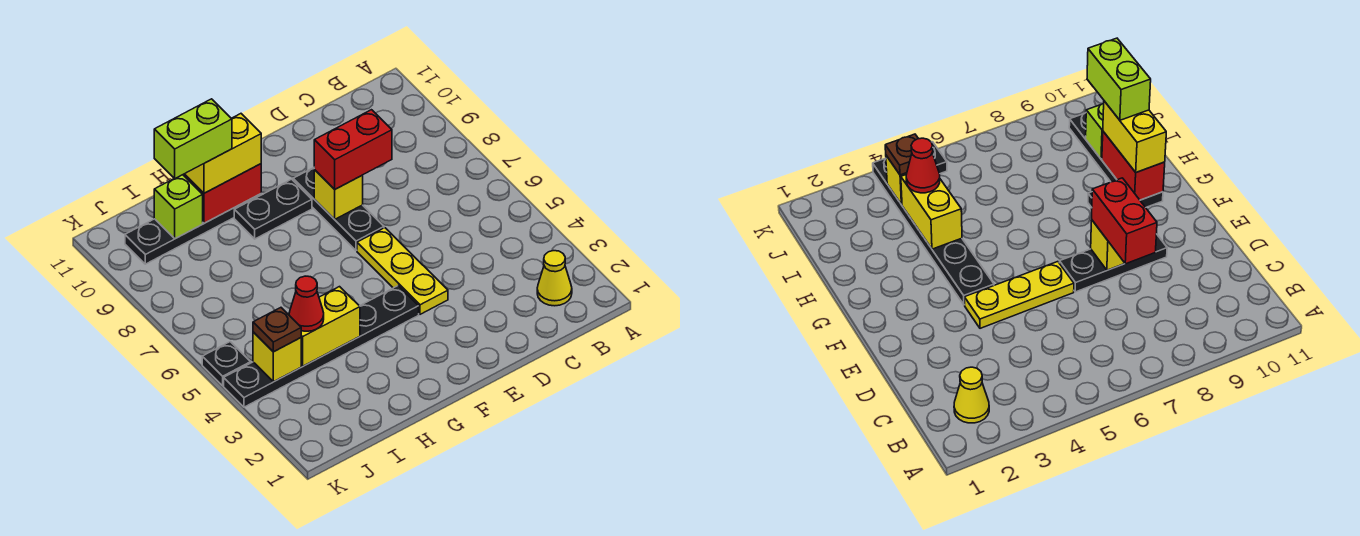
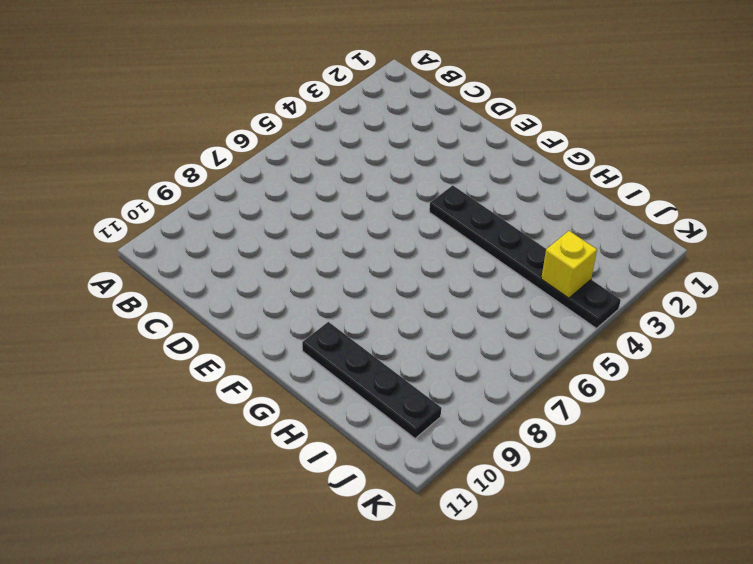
none -> yellow cone B2 level 1
none -> yellow plate E4:E6 level 1
none -> black plate E7:E9 level 1

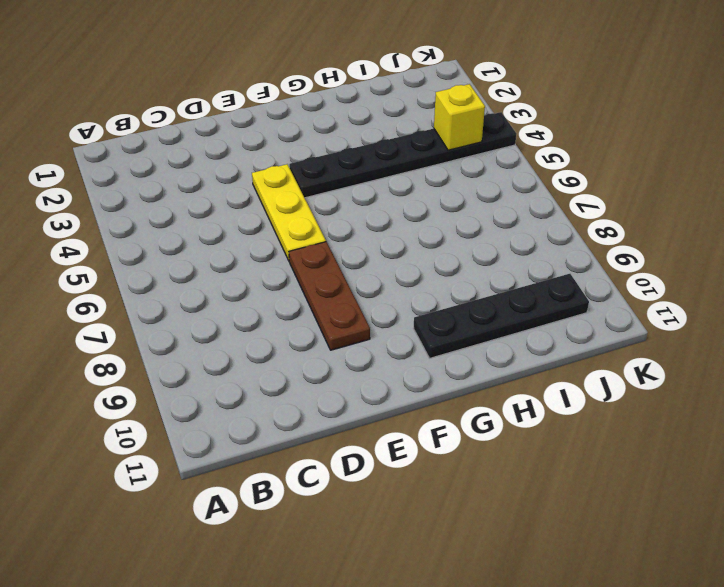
brown plate E7:E9 level 1 -> black plate E7:E9 level 1
none -> yellow cone B2 level 1
none -> black plate F9:G9 level 1
none -> black plate K5 level 1

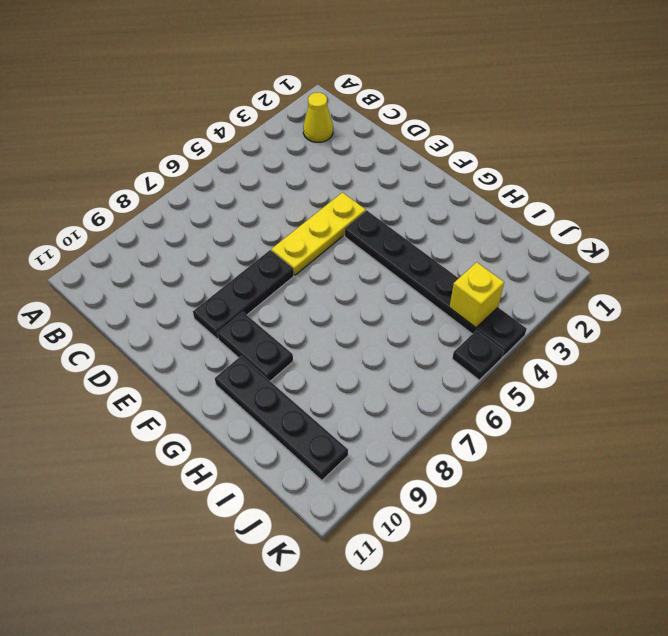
none -> yellow brick E8 level 2
none -> red brick G10:H10 level 2
none -> yellow brick H4:I4 level 2

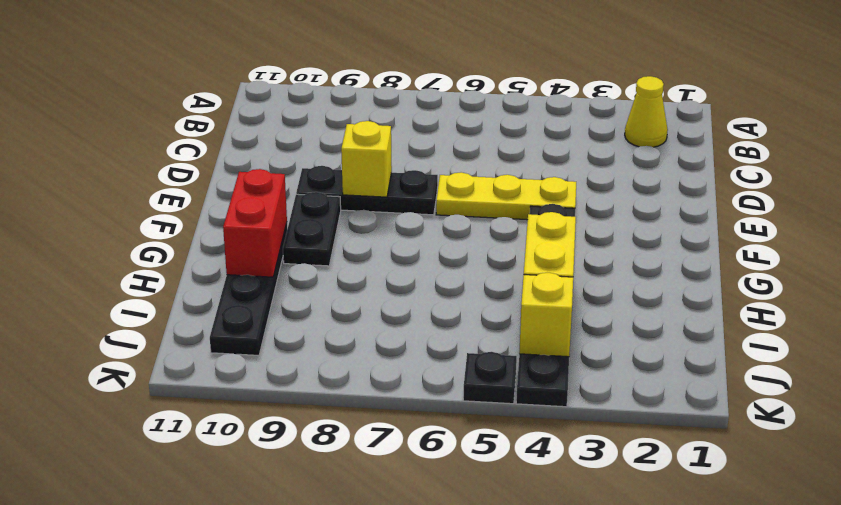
none -> lime brick I10 level 2
none -> red brick D8:E8 level 3
none -> yellow brick G10:H10 level 3

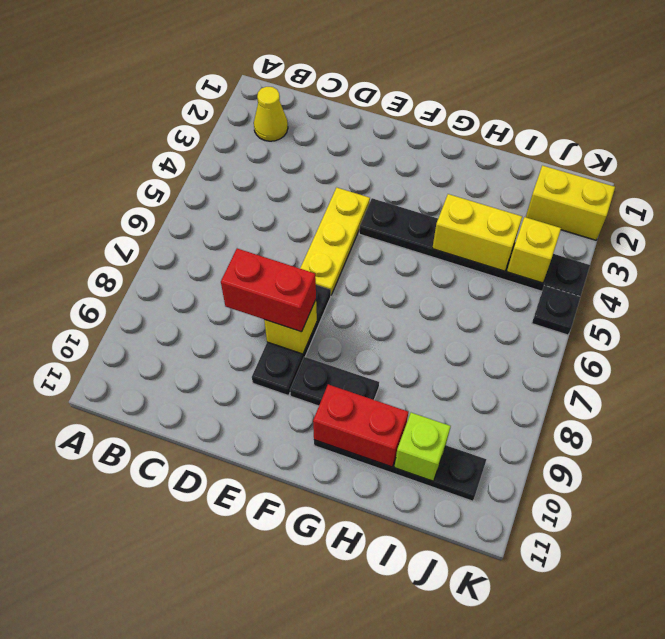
yellow brick J2:K2 level 1 -> yellow brick G10:H10 level 3
none -> red cone I4 level 3
none -> brown plate J4 level 3
none -> lime brick H10:I10 level 4

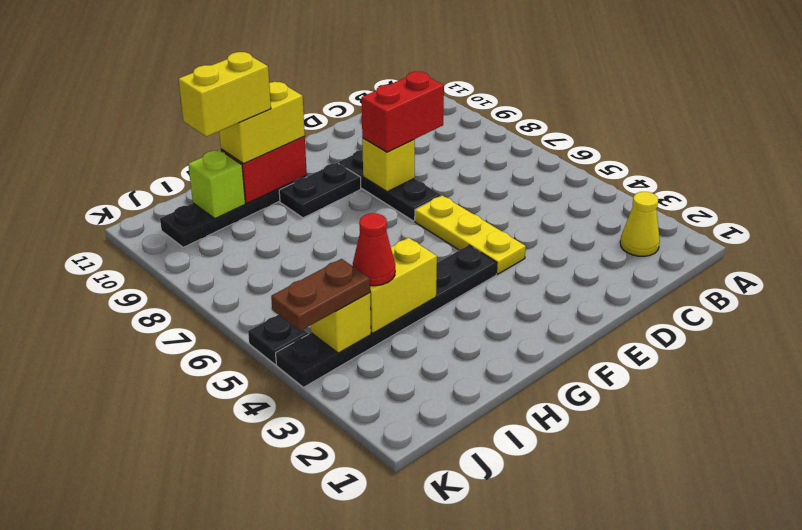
yellow brick H10:I10 level 4 -> lime brick H10:I10 level 4
brown plate J4:K4 level 3 -> brown plate J4 level 3

